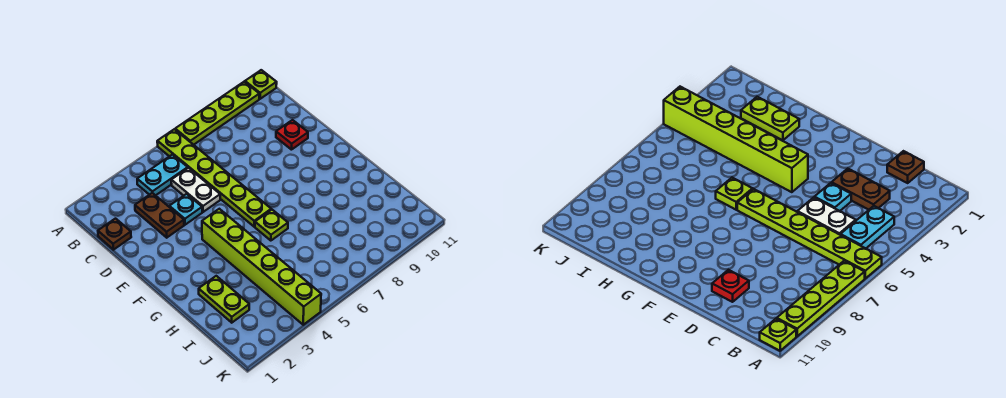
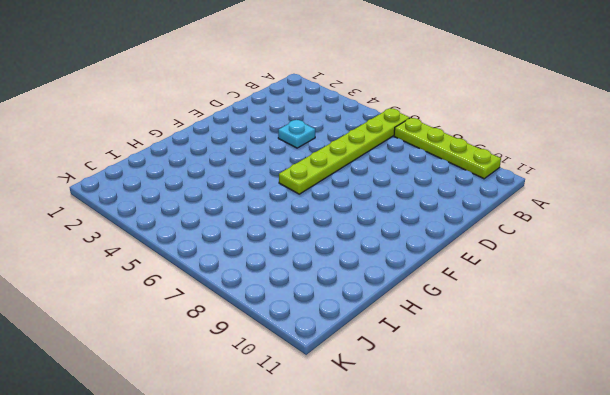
none -> lime plate A11 level 1
none -> cyan plate B4:B5 level 1
none -> brown plate C1 level 1

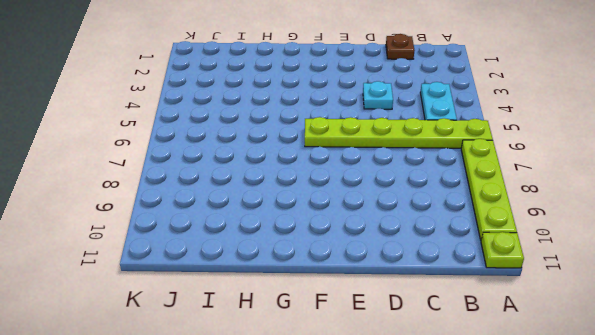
none -> brown plate C3:D3 level 1
none -> white plate C5:D5 level 1
none -> red plate D10 level 1

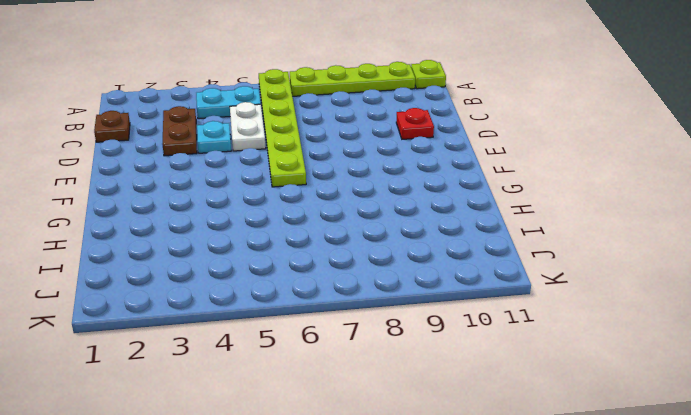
none -> lime brick F4:K4 level 1
none -> lime plate G6 level 1
none -> lime plate H2:I2 level 1

